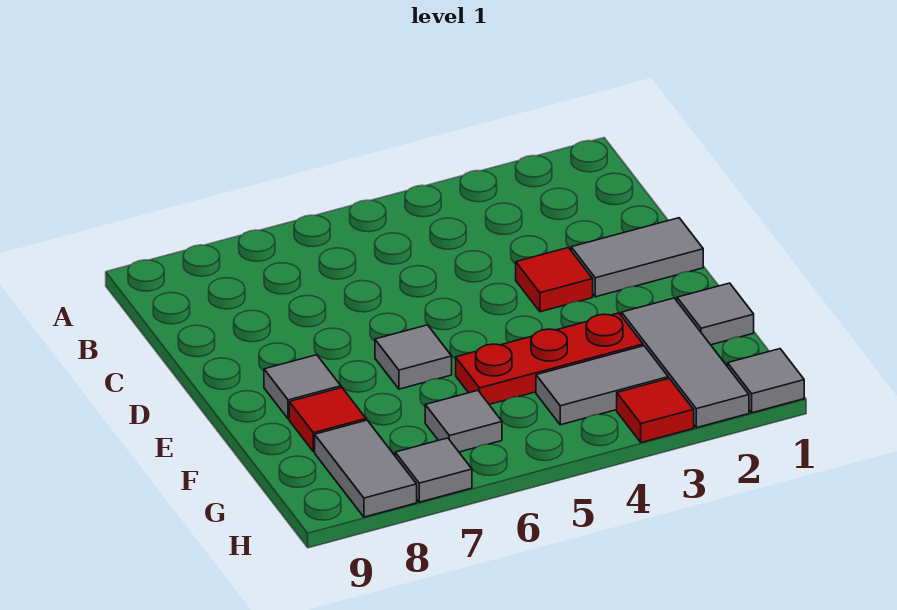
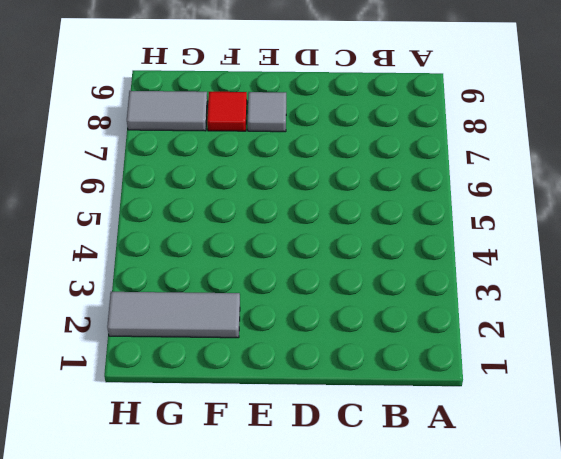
none -> grey tile D1:D2 level 1
none -> red tile D3 level 1
none -> grey tile E6 level 1

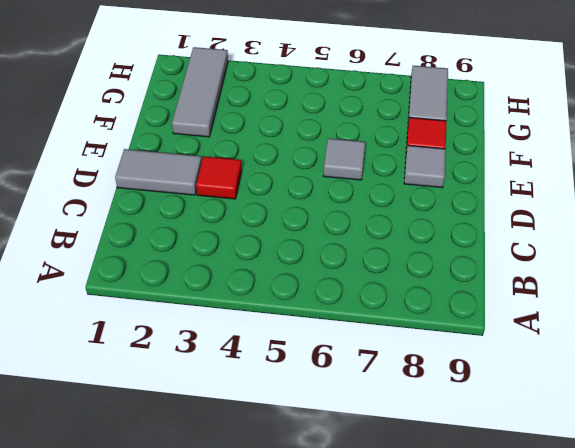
none -> grey tile F1 level 1
none -> red plate F3:F5 level 1
none -> grey tile G3:G4 level 1

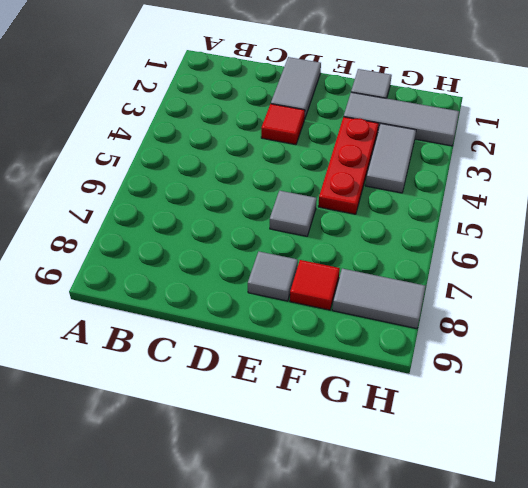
none -> grey tile G6 level 1
none -> grey tile H1 level 1
none -> red tile H3 level 1

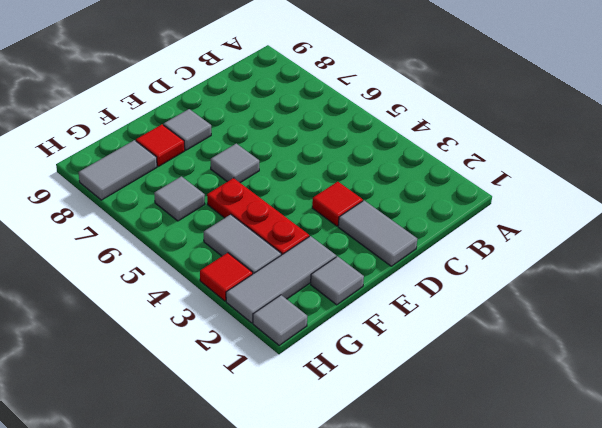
none -> grey tile H7 level 1

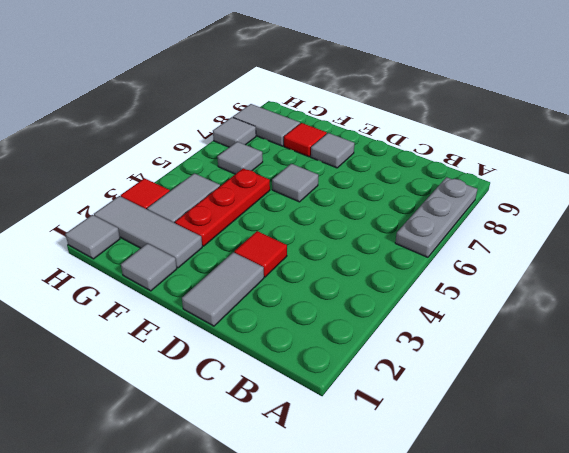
grey plate A6:A8 level 1 -> none

